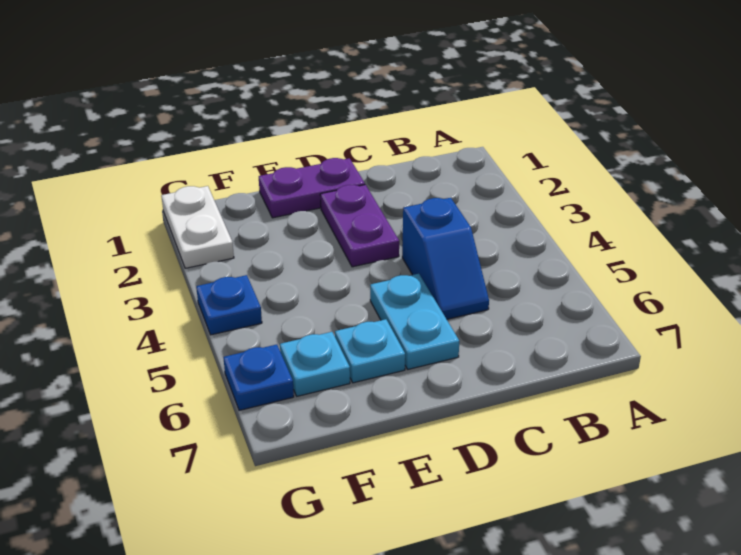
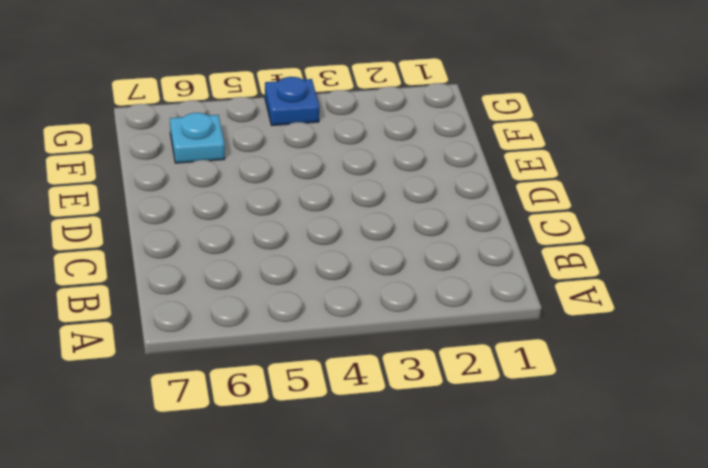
none -> blue slope C4:C5 level 1 top 4
none -> purple plate D1:E1 level 1

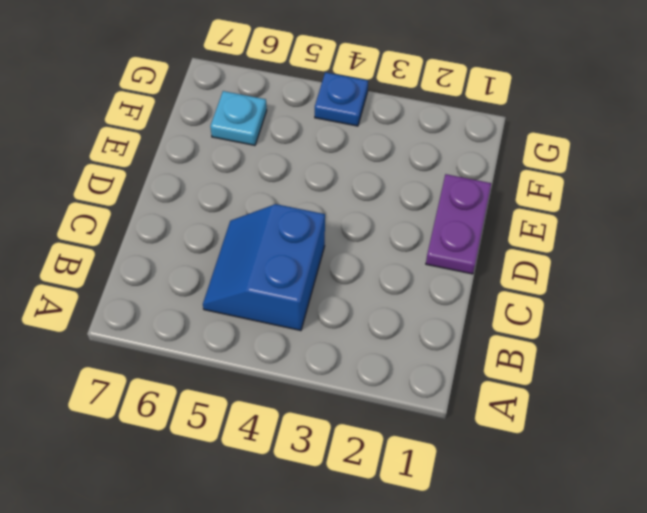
blue slope B4:C5 level 1 top 4 -> blue slope C4:C5 level 1 top 4
none -> purple plate D2:D3 level 1
none -> cyan plate D5:D6 level 1

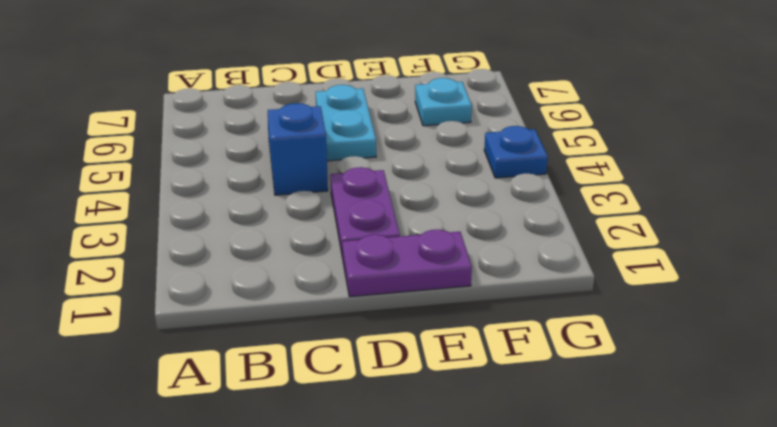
none -> cyan plate E6 level 1
none -> white plate G1:G2 level 1

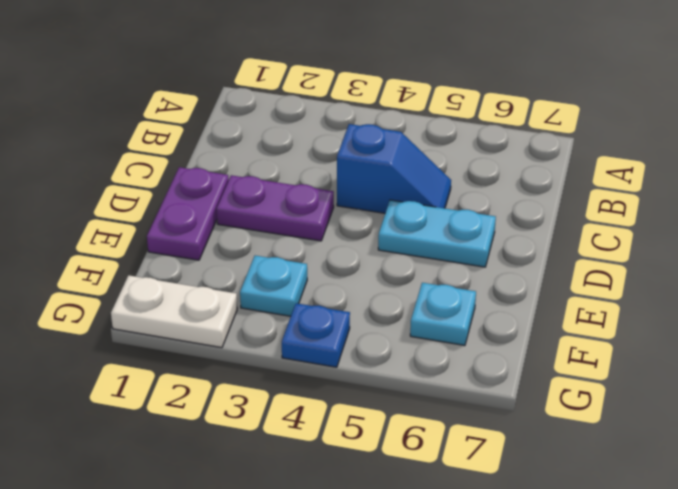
cyan plate F3 level 1 -> cyan plate E6 level 1
none -> blue plate G6 level 1

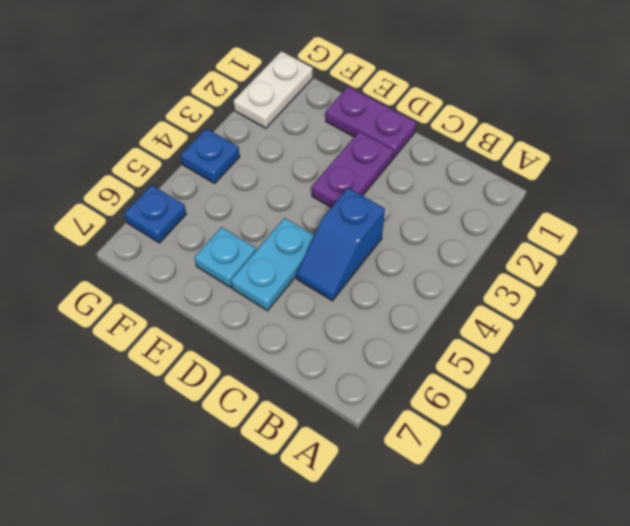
none -> cyan plate F6 level 1

